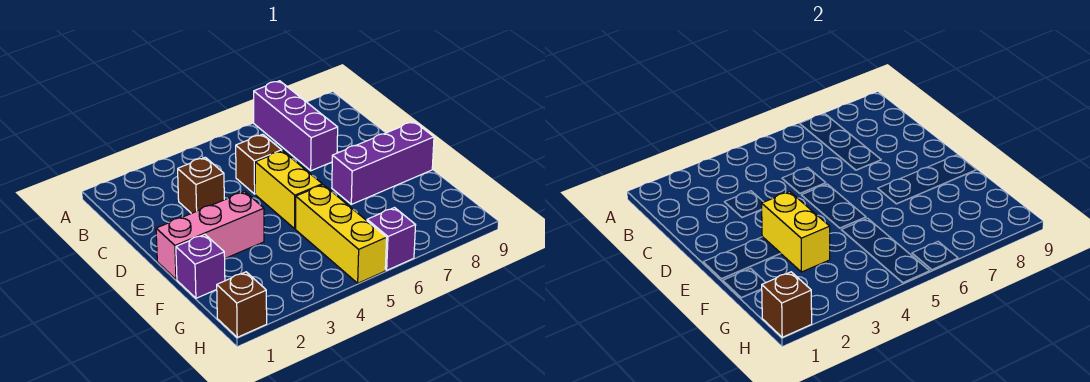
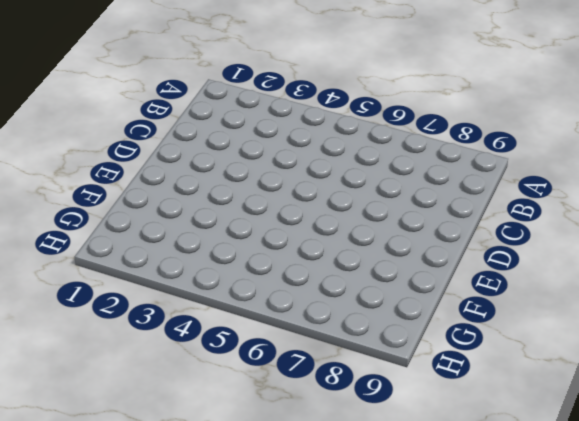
none -> purple brick A7:C7 level 1
none -> brown brick C3 level 1
none -> brown brick C5 level 1

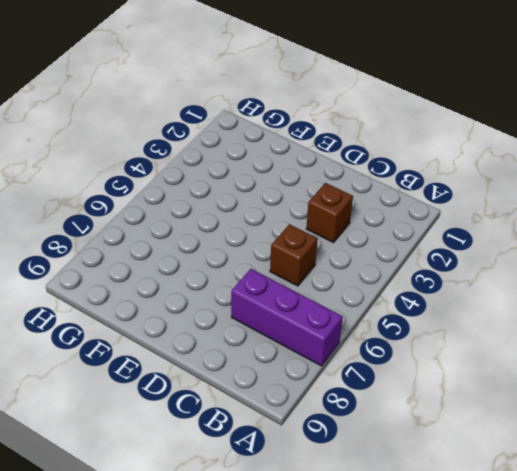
none -> yellow brick D5:E5 level 1
none -> pink brick E1:E3 level 1
none -> purple brick E7:E9 level 1

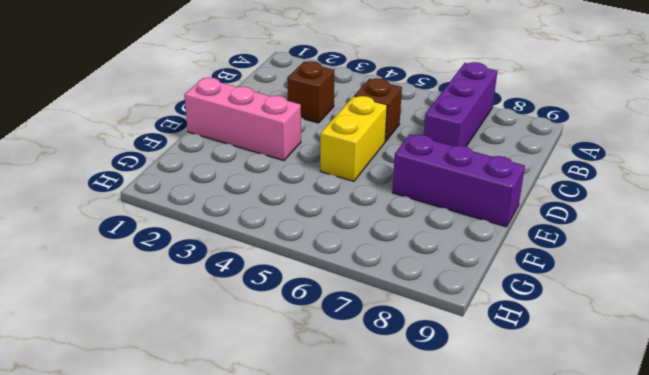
none -> purple brick F1 level 1
none -> yellow brick F5:H5 level 1
none -> brown brick H1 level 1

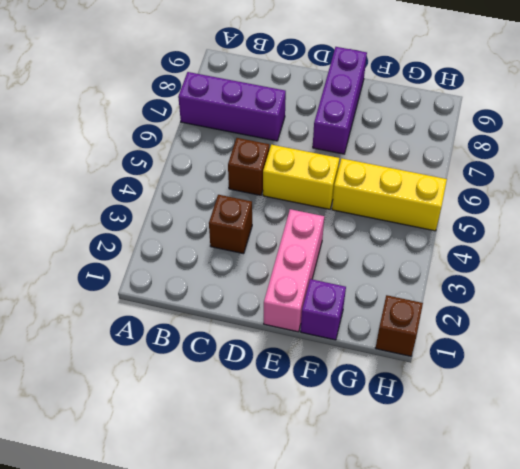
none -> purple brick H6 level 1
none -> yellow brick E3:F3 level 2
none -> brown brick H1 level 2

